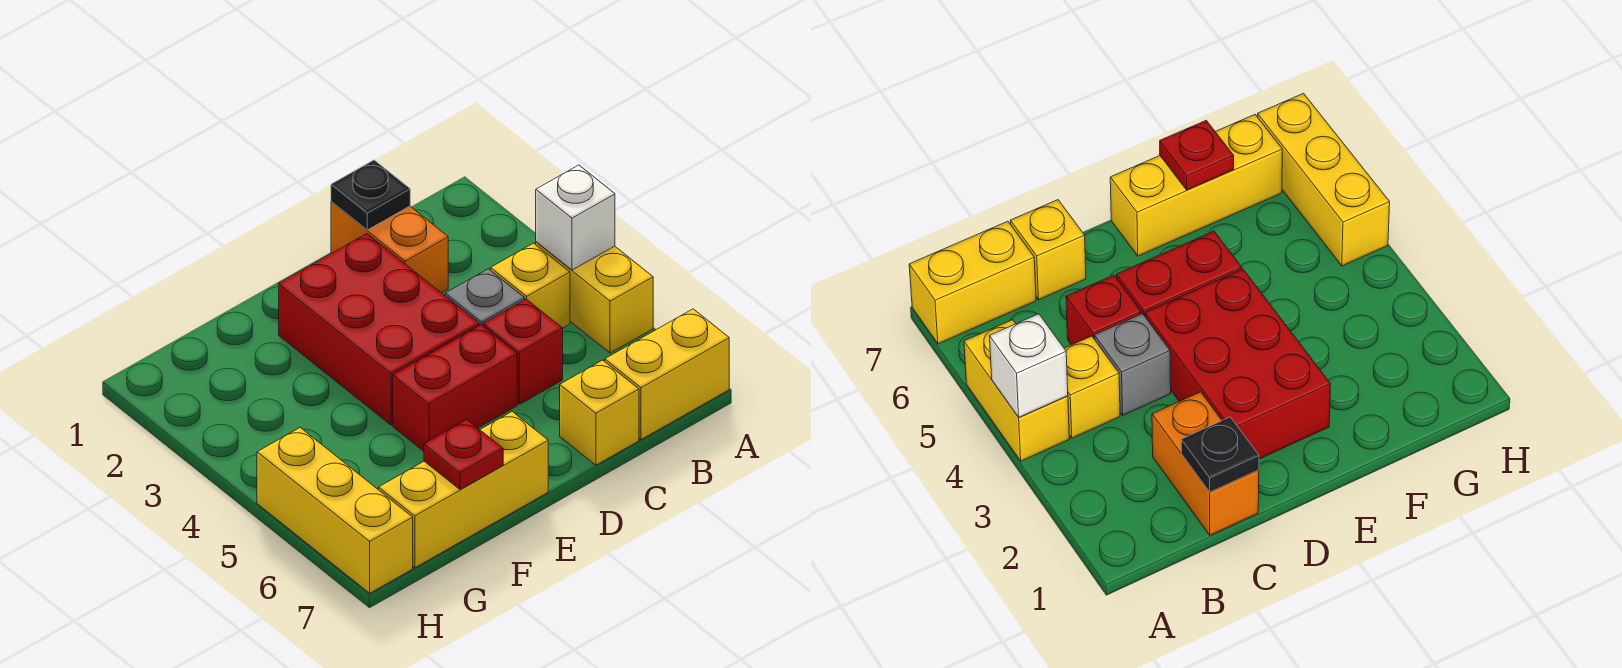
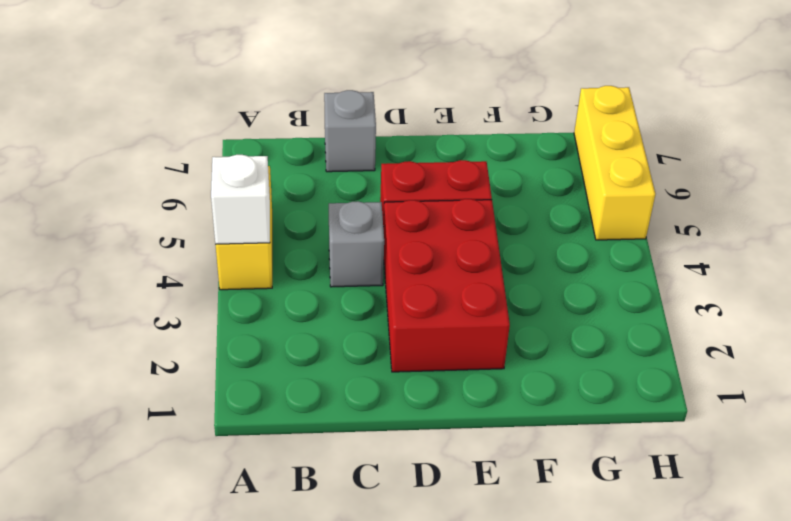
grey brick C7 level 1 -> yellow brick C7 level 1
none -> yellow brick A7:B7 level 1
none -> yellow brick B4 level 1
none -> orange brick C1:C2 level 1

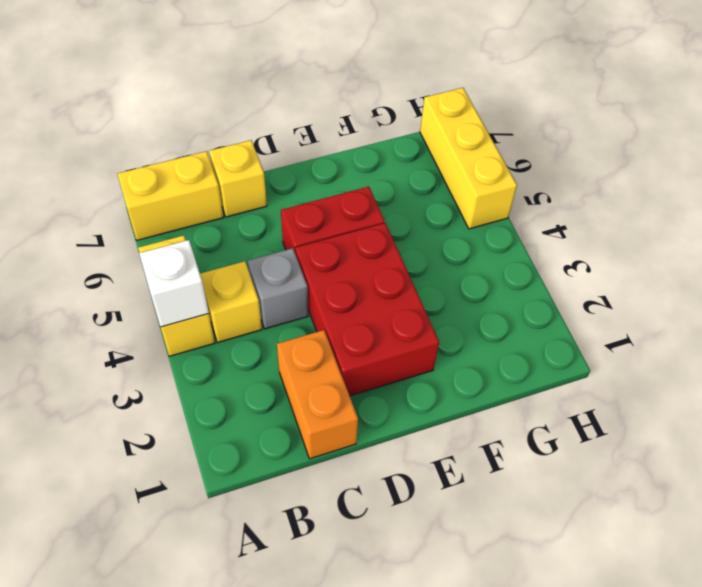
none -> red brick C5 level 1
none -> yellow brick E7:G7 level 1
none -> black plate C1 level 2

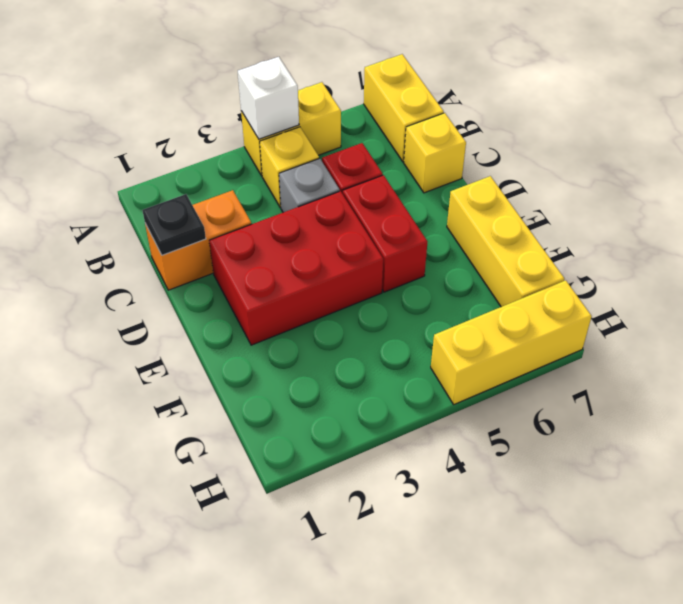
none -> red plate F7 level 2

